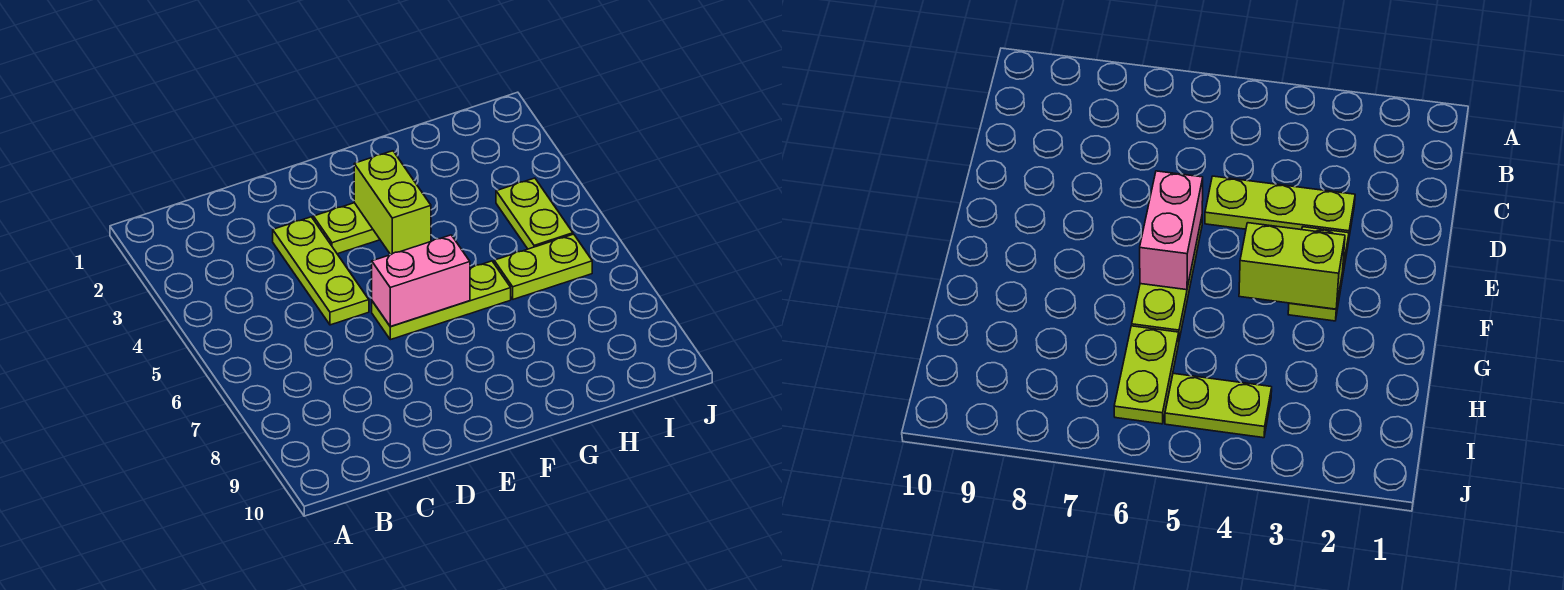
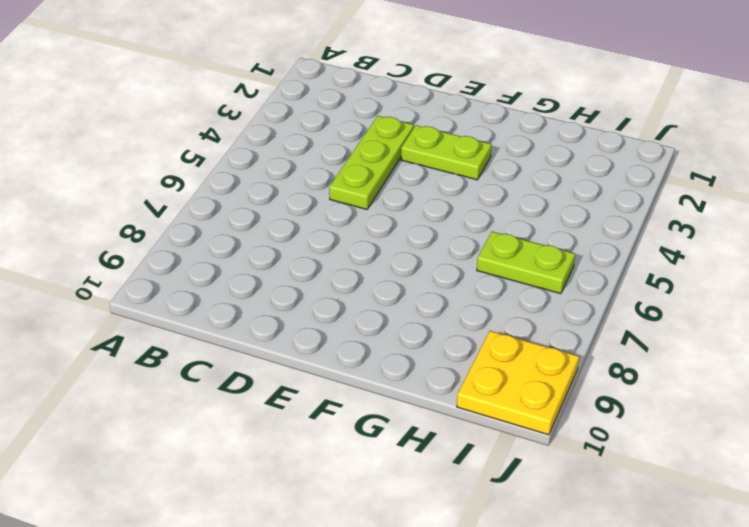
yellow plate I9:J10 level 1 -> none
none -> lime plate E6:G6 level 1
none -> lime plate I4:I5 level 1

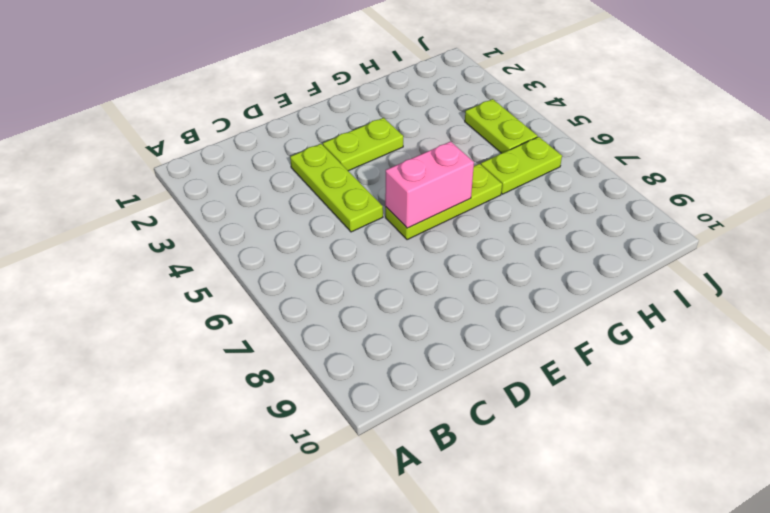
none -> lime brick F3:F4 level 2

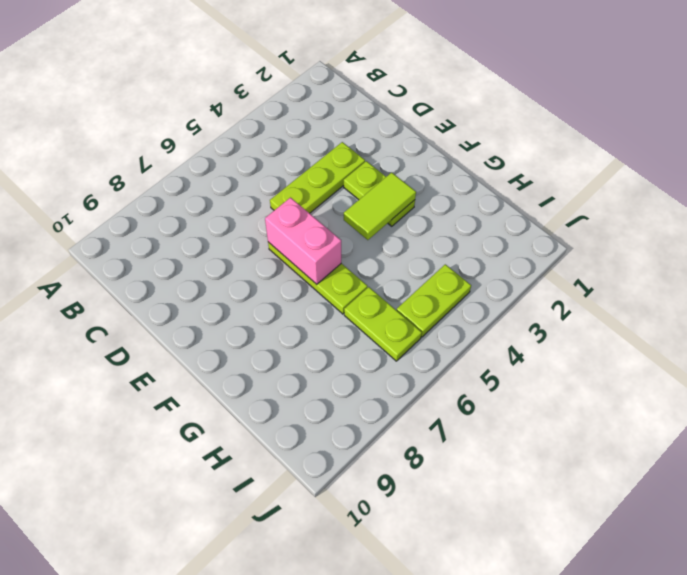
lime tile F3:F4 level 2 -> lime brick F3:F4 level 2

